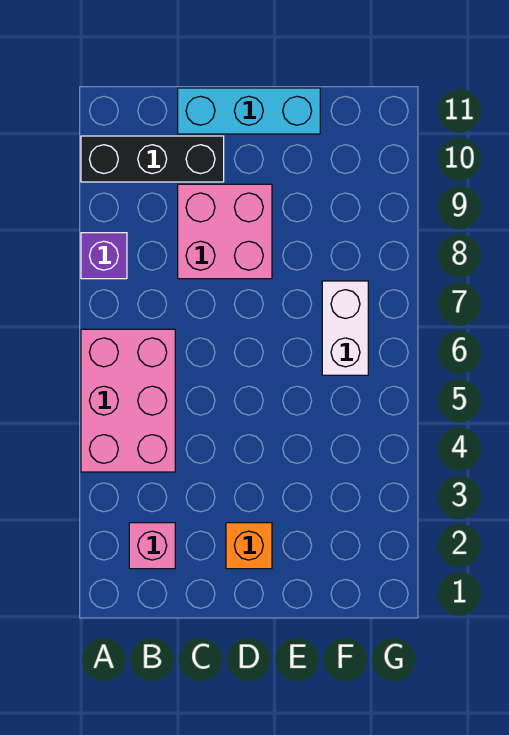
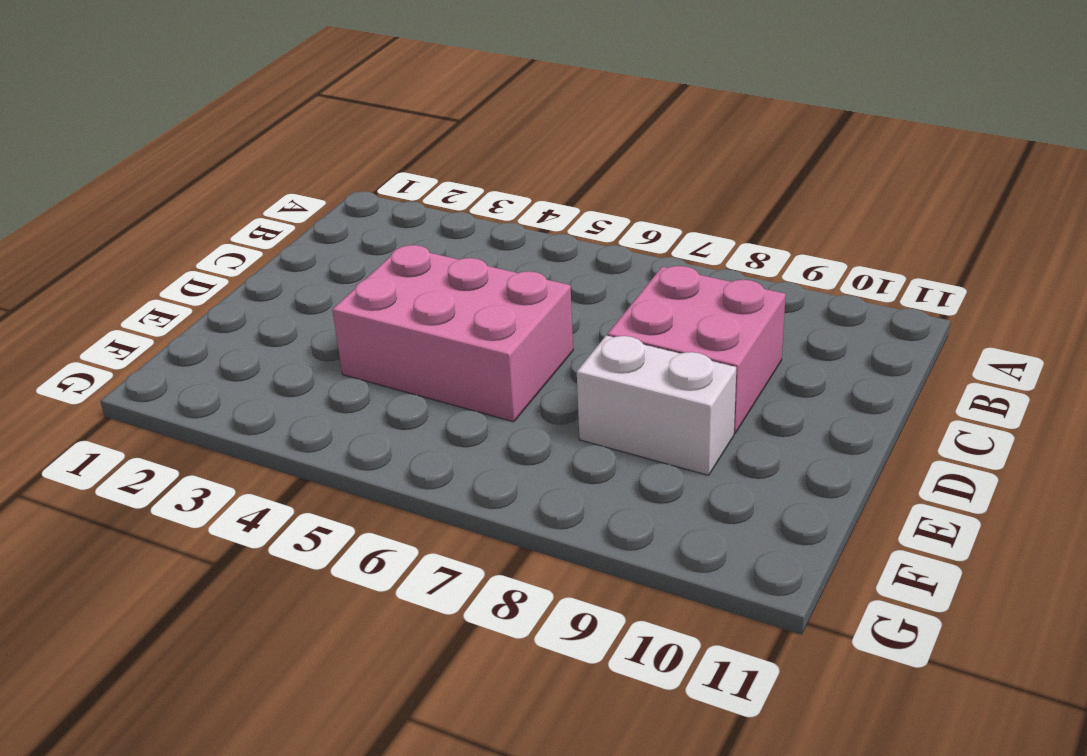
pink brick D4:E6 level 1 -> pink brick A4:B6 level 1
white brick E8:E9 level 1 -> white brick F6:F7 level 1
none -> purple brick A8 level 1
none -> black brick A10:C10 level 1

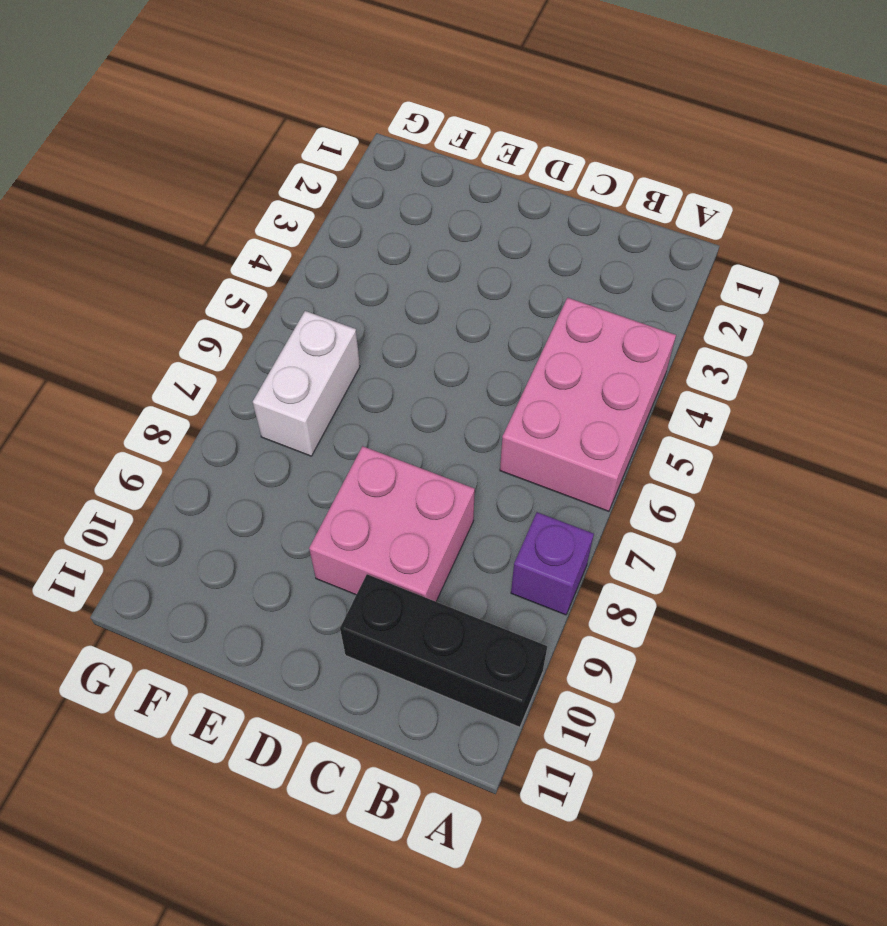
none -> pink brick B2 level 1
none -> cyan brick C11:E11 level 1

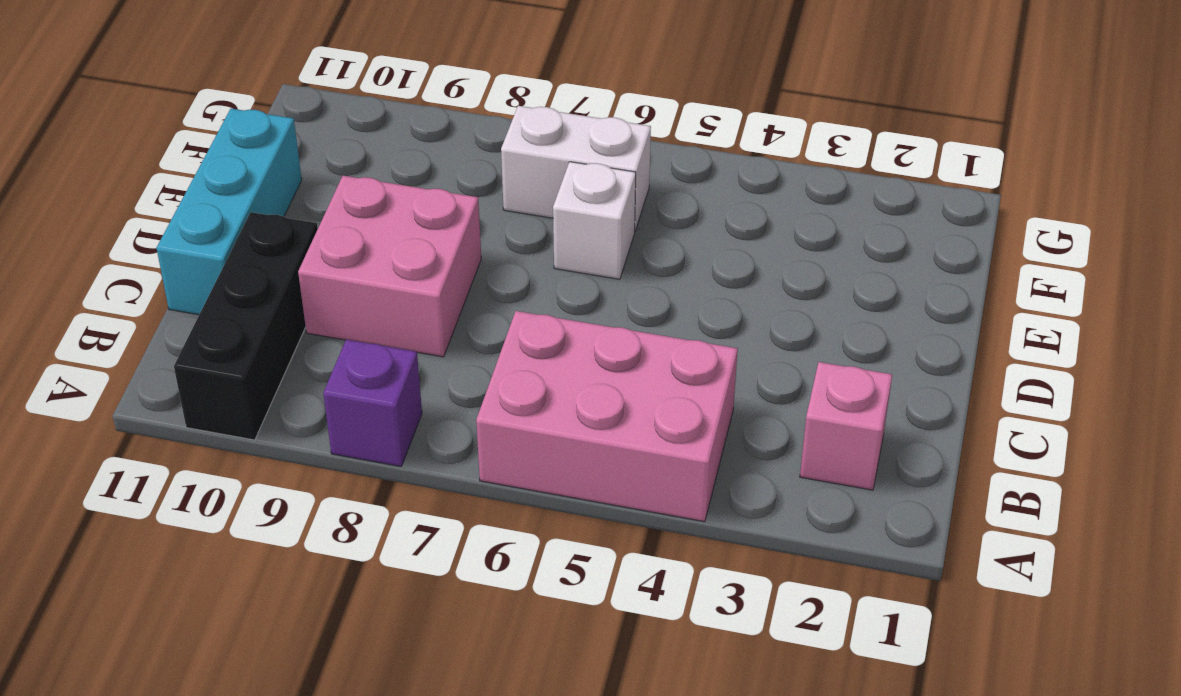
white brick E6 level 1 -> none
none -> orange brick D2 level 1

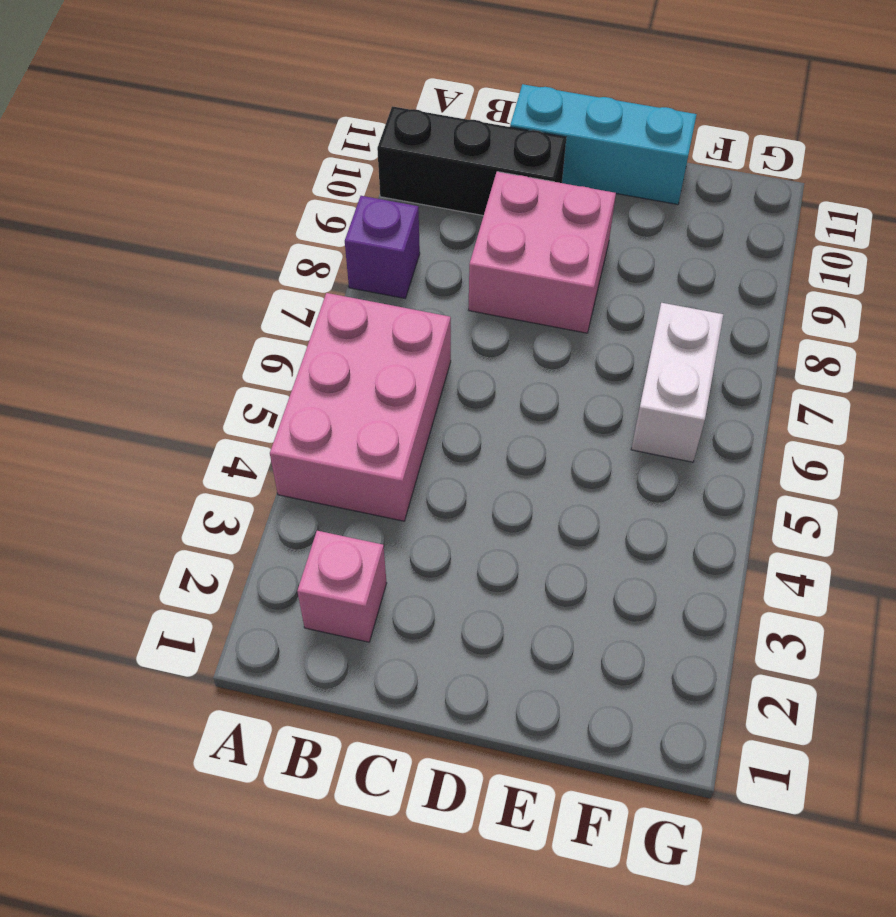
none -> orange brick D2 level 1

